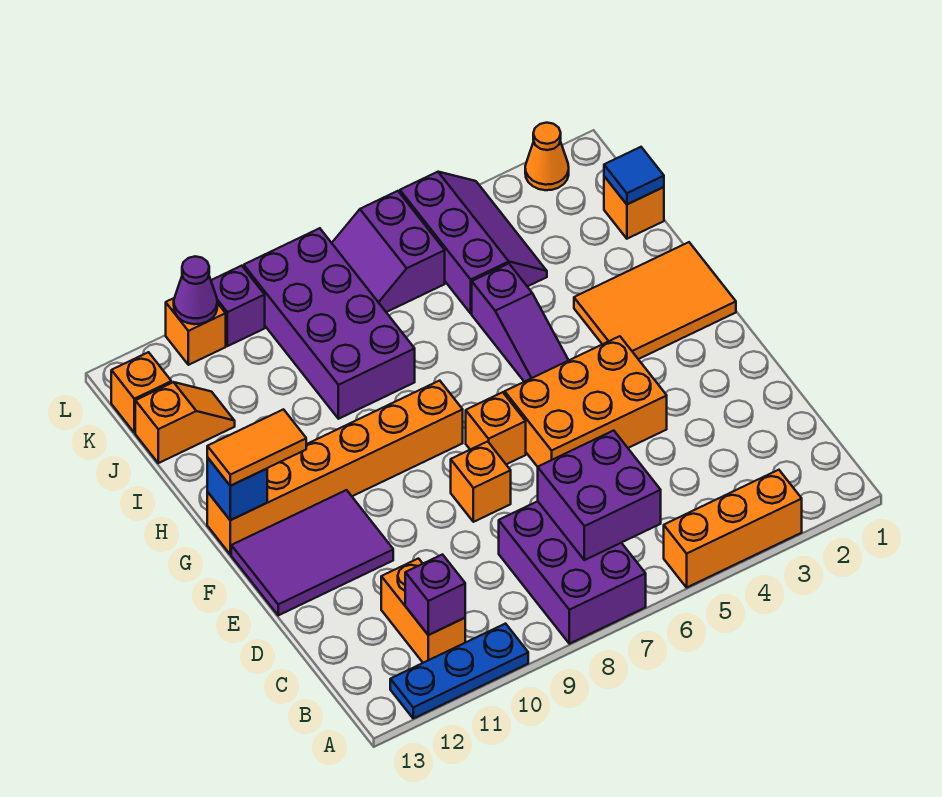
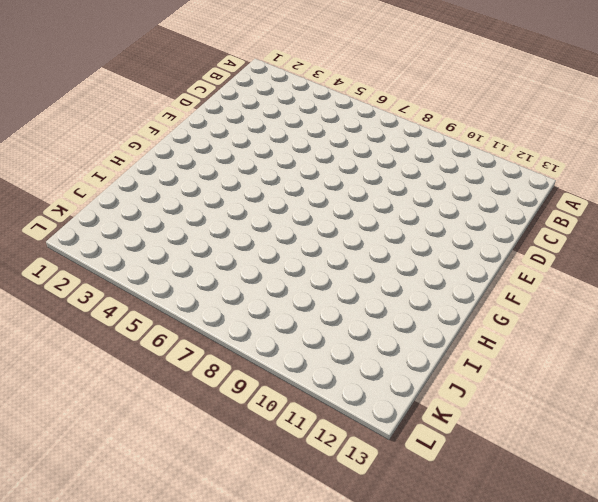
none -> orange brick A3:A5 level 1
none -> purple brick A7:C8 level 1
none -> blue plate A10:A12 level 1

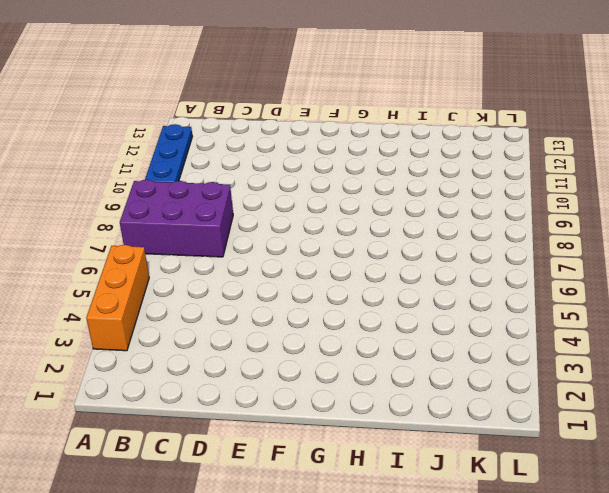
none -> orange brick B11:C11 level 1
none -> orange brick E4:F6 level 1
none -> orange brick E8 level 1

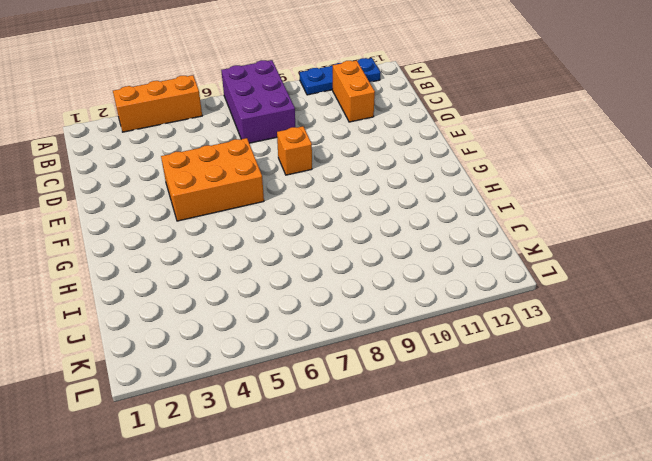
none -> purple tile E11:F13 level 1
none -> orange brick F7 level 1
none -> orange tile G1:H3 level 1

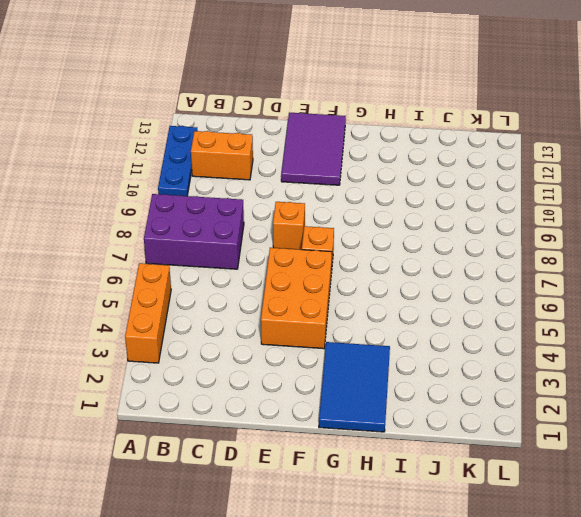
blue tile G1:H3 level 1 -> orange tile G1:H3 level 1
none -> purple slope G5:I5 level 1 top I
none -> orange brick G8:G13 level 1
none -> purple brick I8:L9 level 1

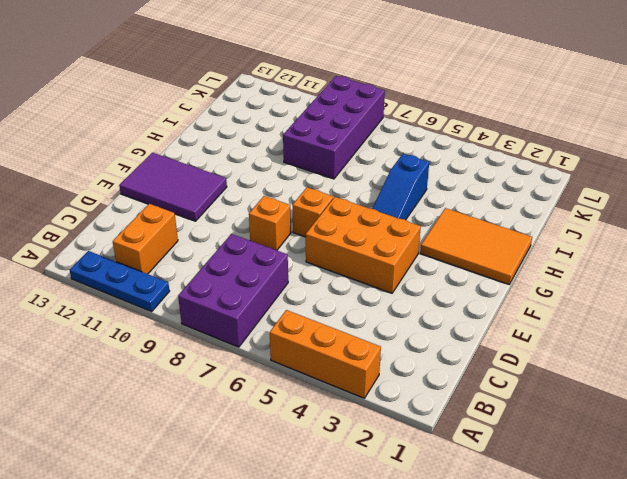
blue slope G5:I5 level 1 top I -> purple slope G5:I5 level 1 top I
none -> orange brick G8:G13 level 1
none -> orange brick J1 level 1
none -> purple slope J4:L5 level 1 top 5

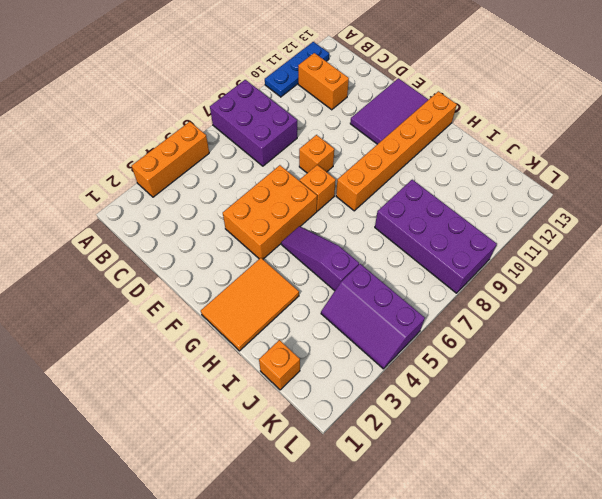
none -> orange slope J12:J13 level 1 top 13
none -> purple slope K6:L7 level 1 top 6
none -> orange brick K13 level 1

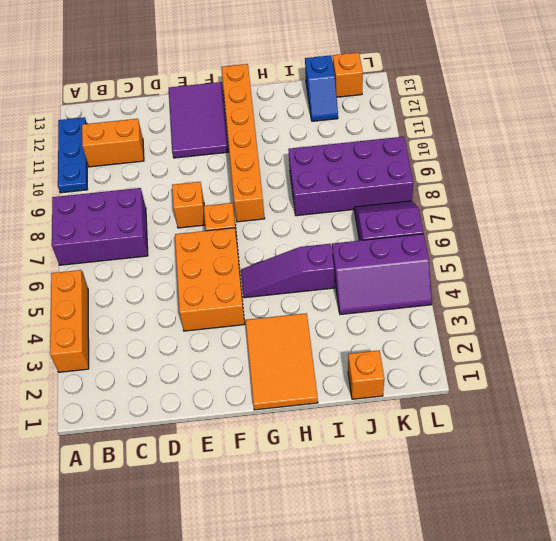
blue slope J12:J13 level 1 top 13 -> orange slope J12:J13 level 1 top 13
none -> orange cone L2 level 1
none -> purple brick L10 level 1
none -> orange brick L11 level 1

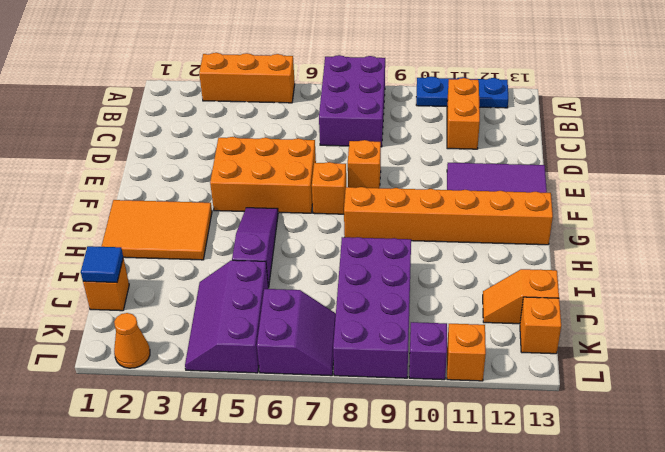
none -> purple brick B6:C7 level 2
none -> purple brick B11 level 2
none -> blue brick G13 level 2

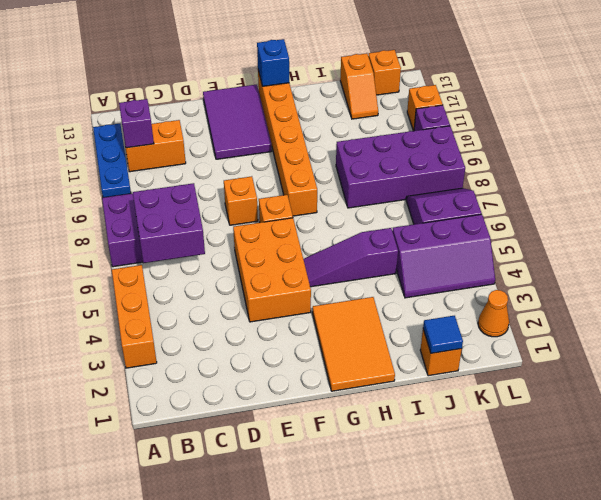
none -> purple cone L11 level 2
none -> orange tile G12:G13 level 3

